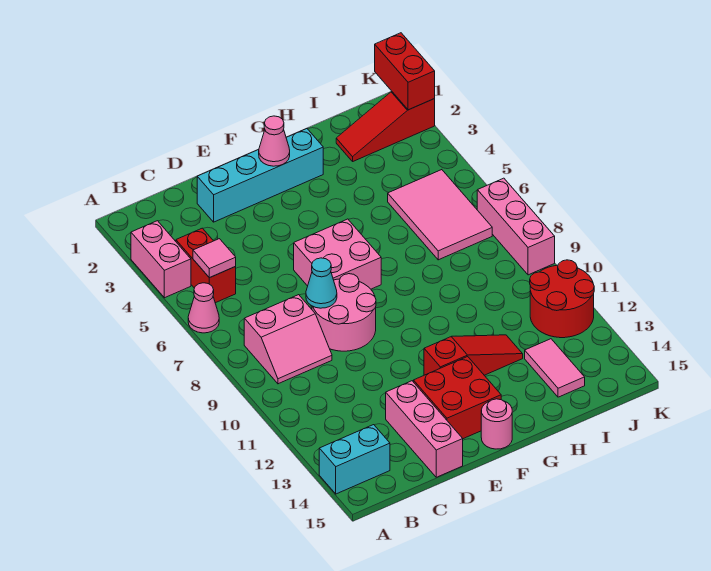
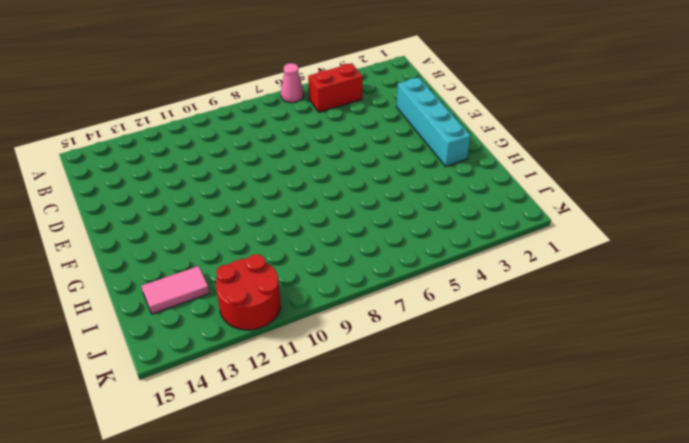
none -> pink brick A3:A4 level 1
none -> cyan brick A14:B14 level 1
none -> pink slope B8:C9 level 1 top 8

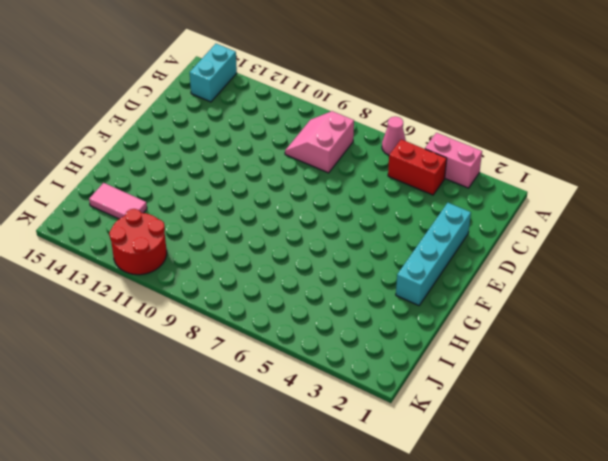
none -> pink round brick D8:E9 level 1
none -> pink brick D13:D15 level 1
none -> pink brick E6:F7 level 1

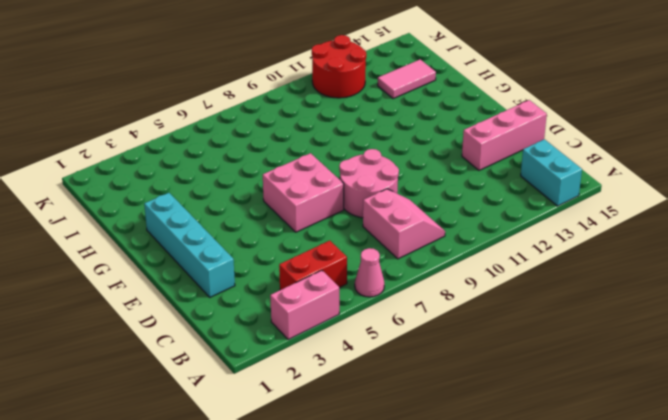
none -> red brick E13:F14 level 1
none -> red slope F12:H12 level 1 top F
none -> pink round brick F15 level 1

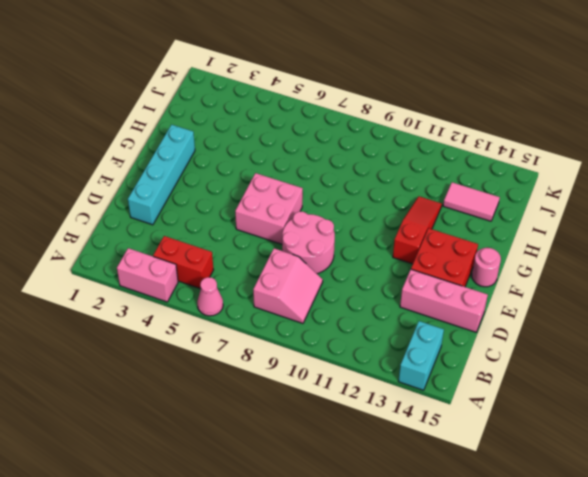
none -> red slope I2:K2 level 1 top K
none -> pink tile I5:J7 level 1
none -> red round brick J11:K12 level 1

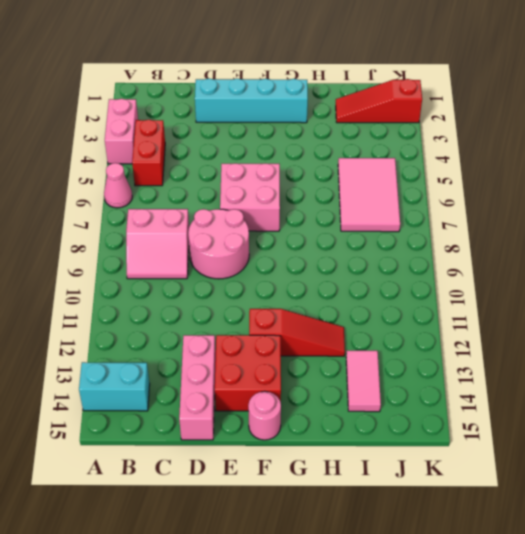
none -> red round brick J11:K12 level 1
none -> pink brick K7:K9 level 1
none -> pink tile B5 level 2

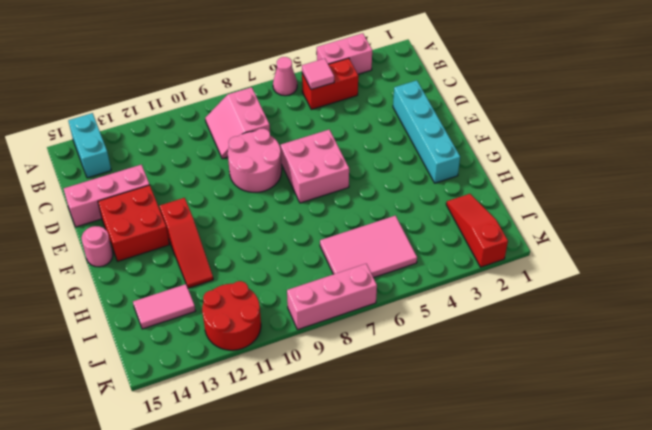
none -> cyan cone D8 level 2
none -> pink cone F2 level 2
none -> red brick K1:K2 level 2

